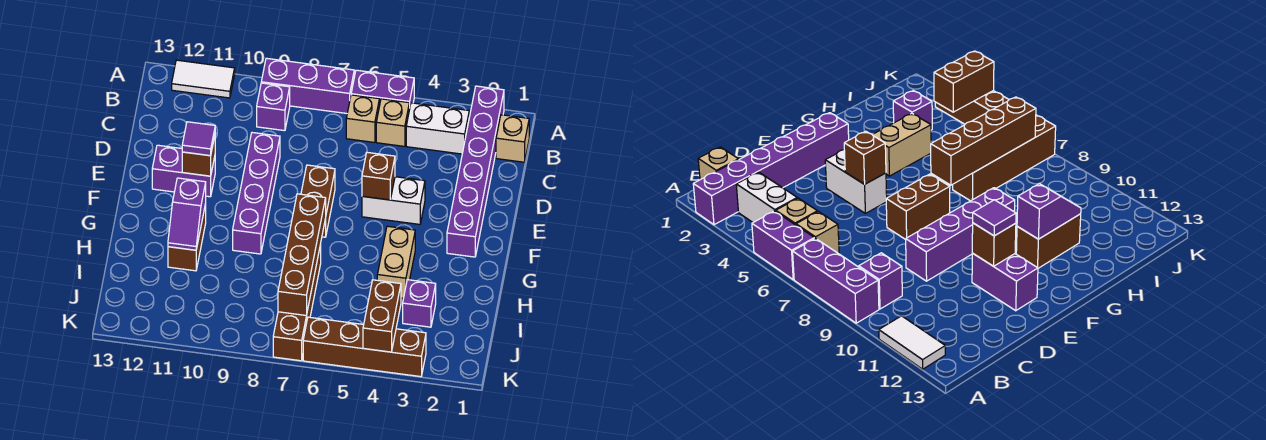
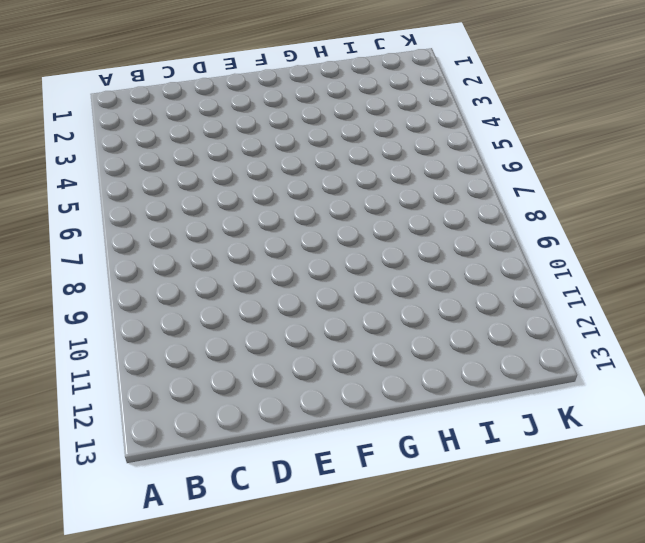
none -> purple brick A2:F2 level 1
none -> purple brick A5:A6 level 1
none -> purple brick A7:A9 level 1

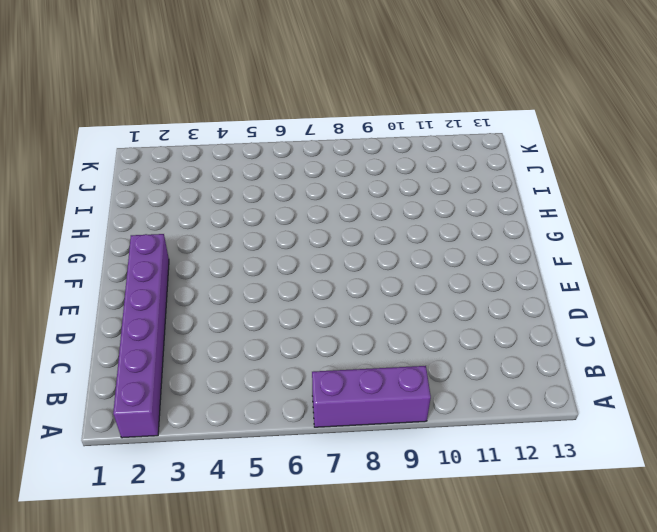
none -> purple brick A5:A6 level 1
none -> white tile A11:A12 level 1
none -> tan brick B1 level 1

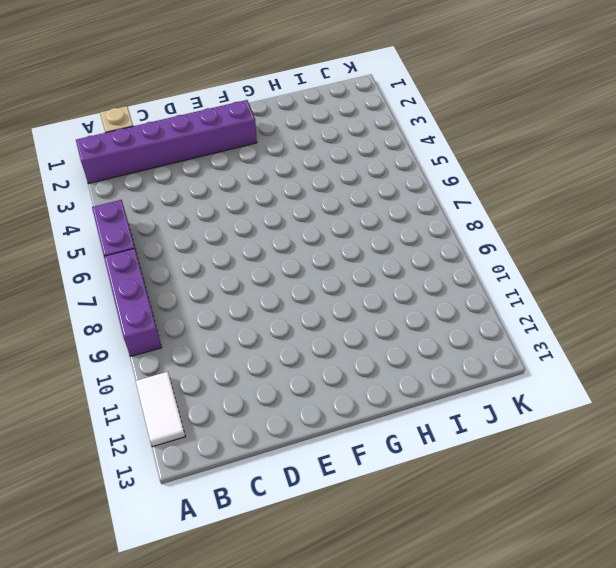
none -> white brick B3:B4 level 1
none -> tan brick B5 level 1
none -> tan brick B6 level 1

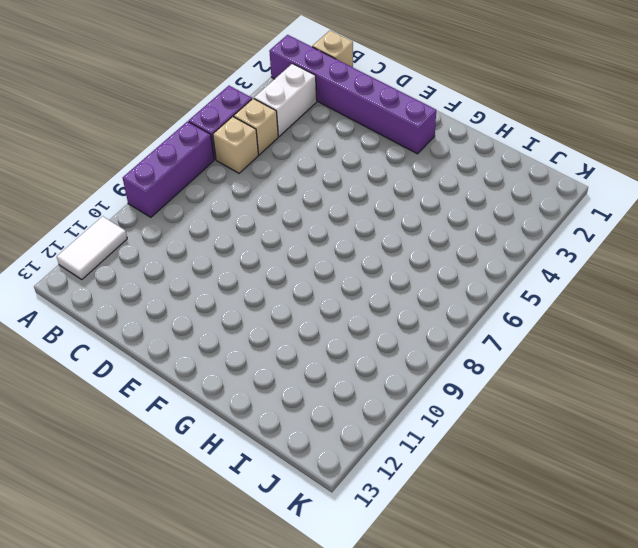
none -> purple brick B9 level 1
none -> purple brick D9:G9 level 1
none -> white brick E4:E5 level 1

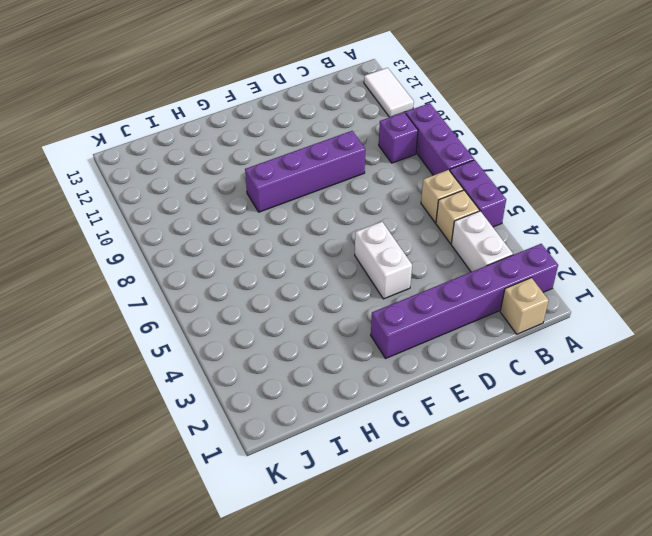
none -> brown brick E7:F7 level 1
none -> purple brick E11:E12 level 1
none -> tan brick G4:H4 level 1

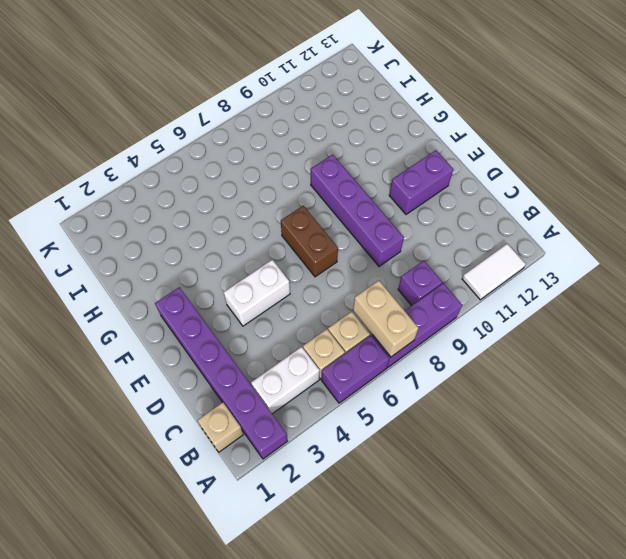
tan brick A7:B7 level 2 -> tan brick G4:H4 level 1
none -> brown brick G11:H11 level 1
none -> brown brick H7:K7 level 1
none -> purple brick I3 level 1

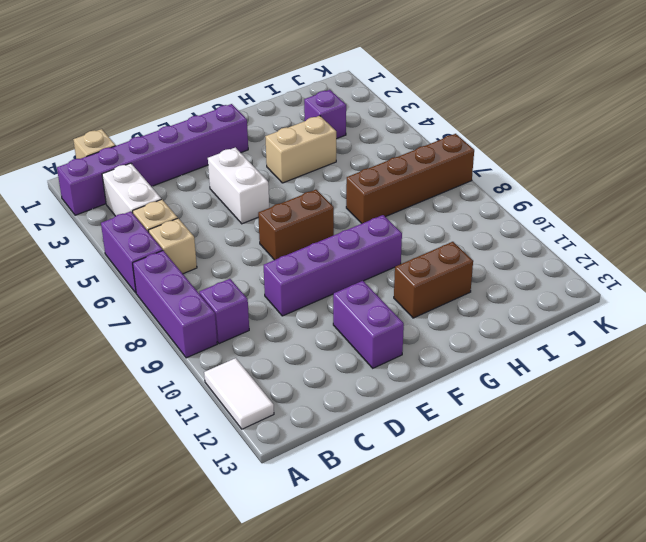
none -> brown brick K3:K6 level 1
none -> brown brick E5 level 2
none -> brown brick E11 level 2

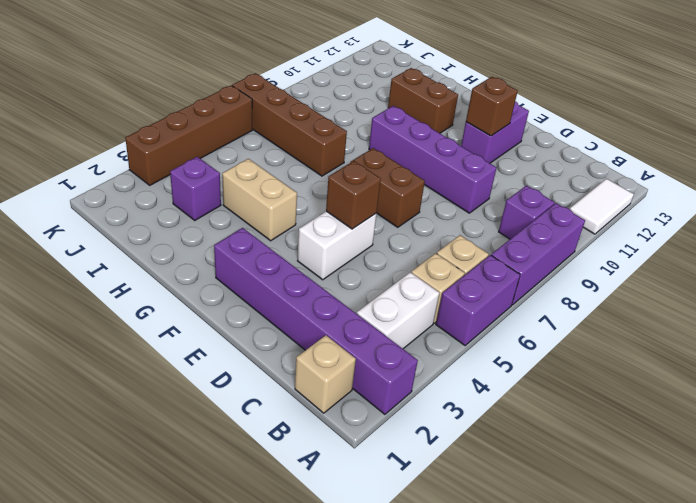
none -> brown brick G7:J7 level 2
none -> purple slope G11:H11 level 2 top G
none -> brown brick J4:K4 level 2

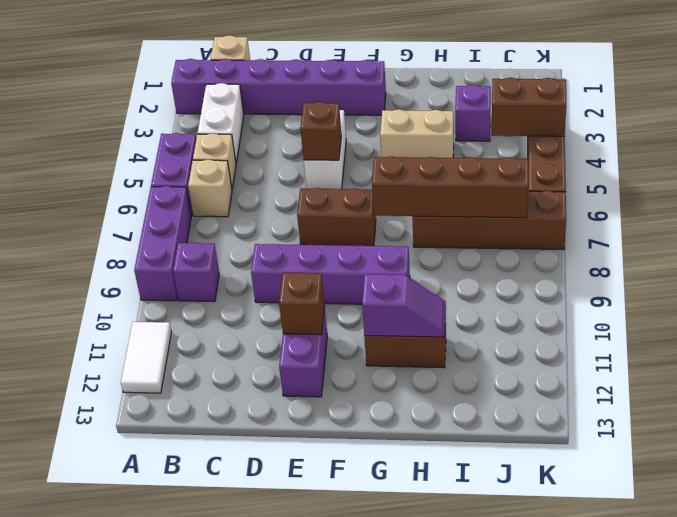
none -> purple tile E11 level 3

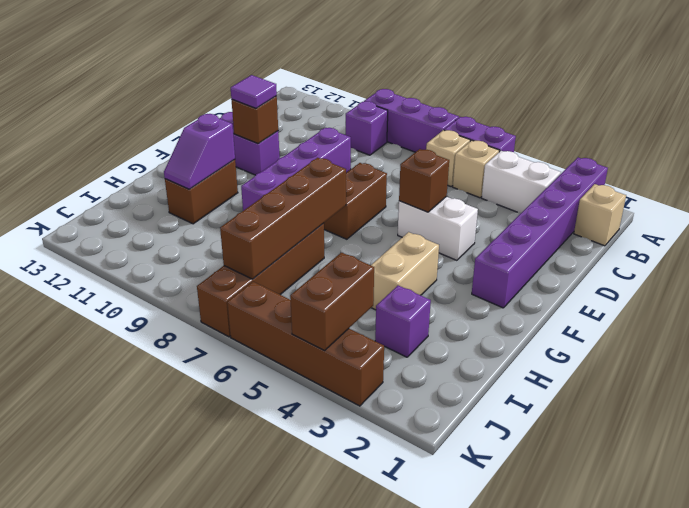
none -> white tile A11:A12 level 1

